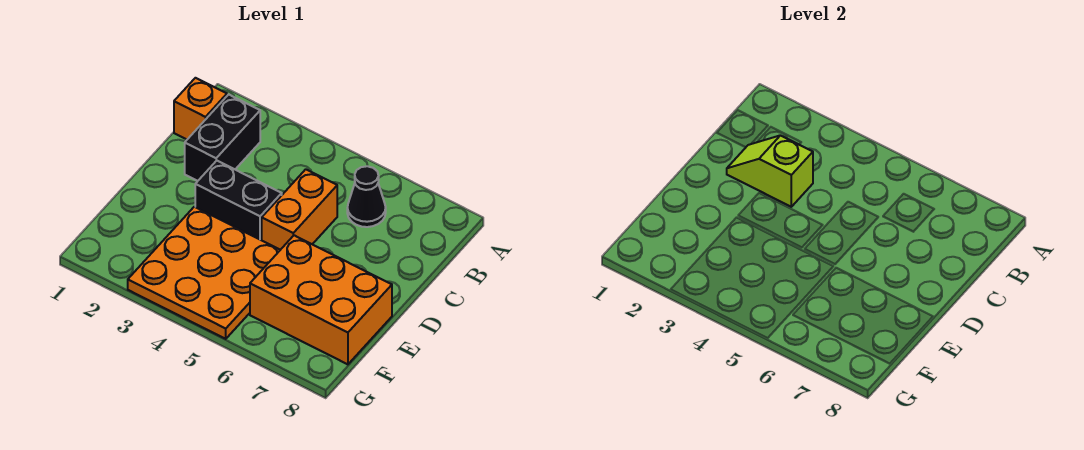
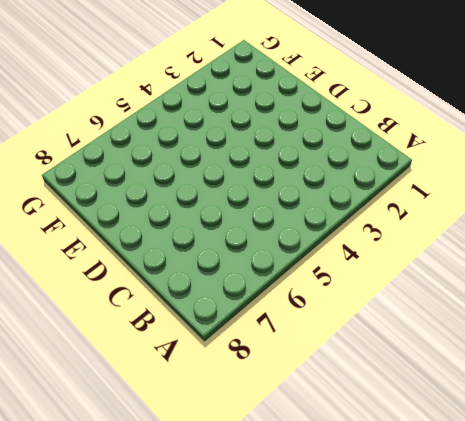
none -> orange brick B1 level 1
none -> black brick B2:C2 level 1

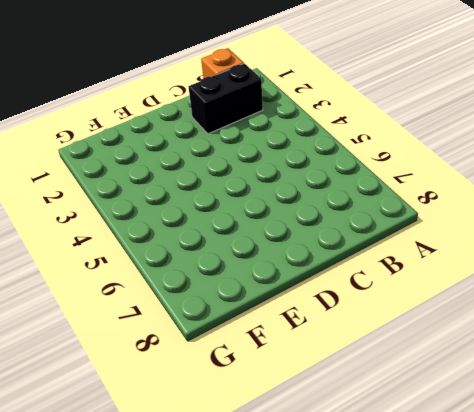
none -> black cone B6 level 1
none -> orange brick C5:D5 level 1

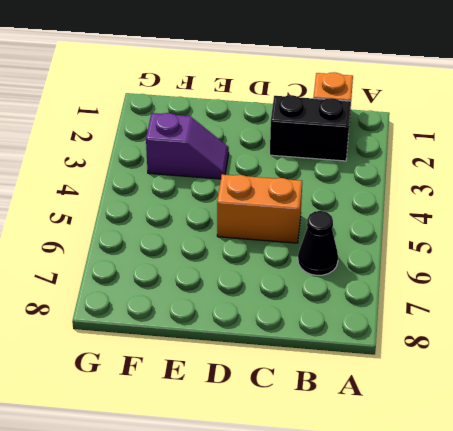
purple slope E3:F3 level 1 top F -> orange plate E3:G5 level 1
none -> black brick D3:D4 level 1
none -> orange brick E6:F8 level 1

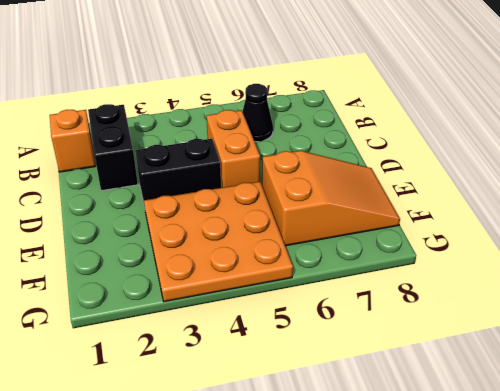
orange slope E6:F8 level 1 top 6 -> orange brick E6:F8 level 1
none -> lime slope C2:C3 level 2 top 3

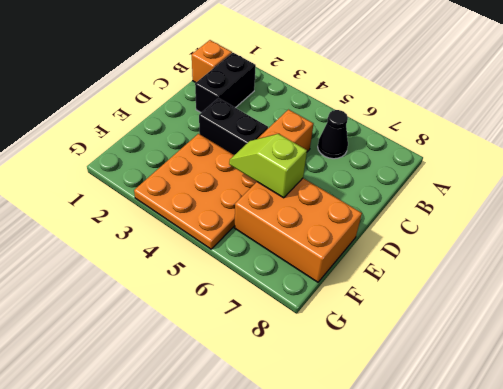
lime slope E5:E6 level 2 top 6 -> lime slope C2:C3 level 2 top 3

